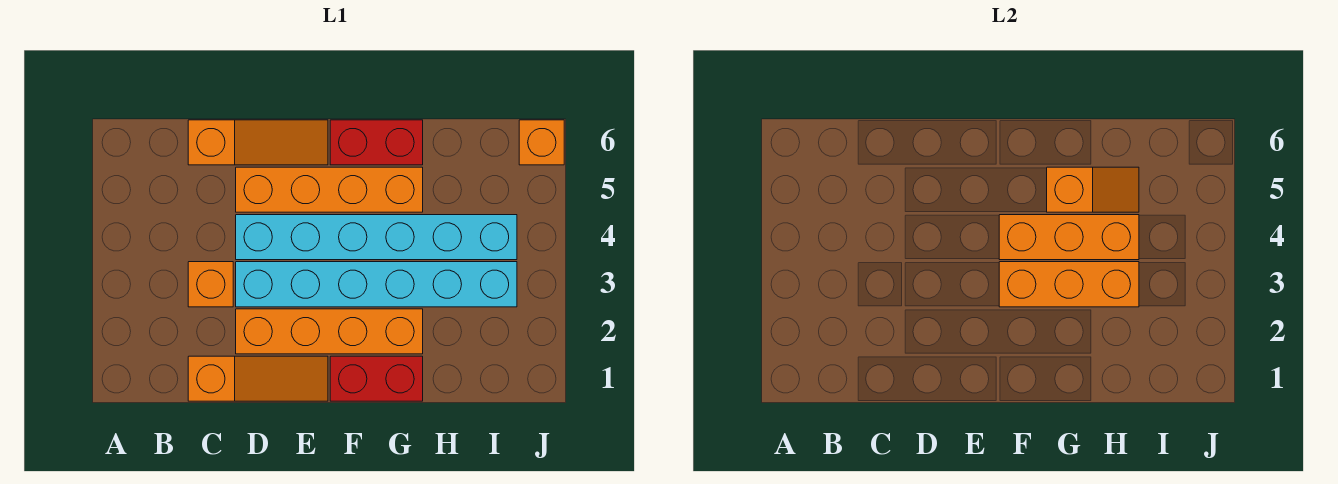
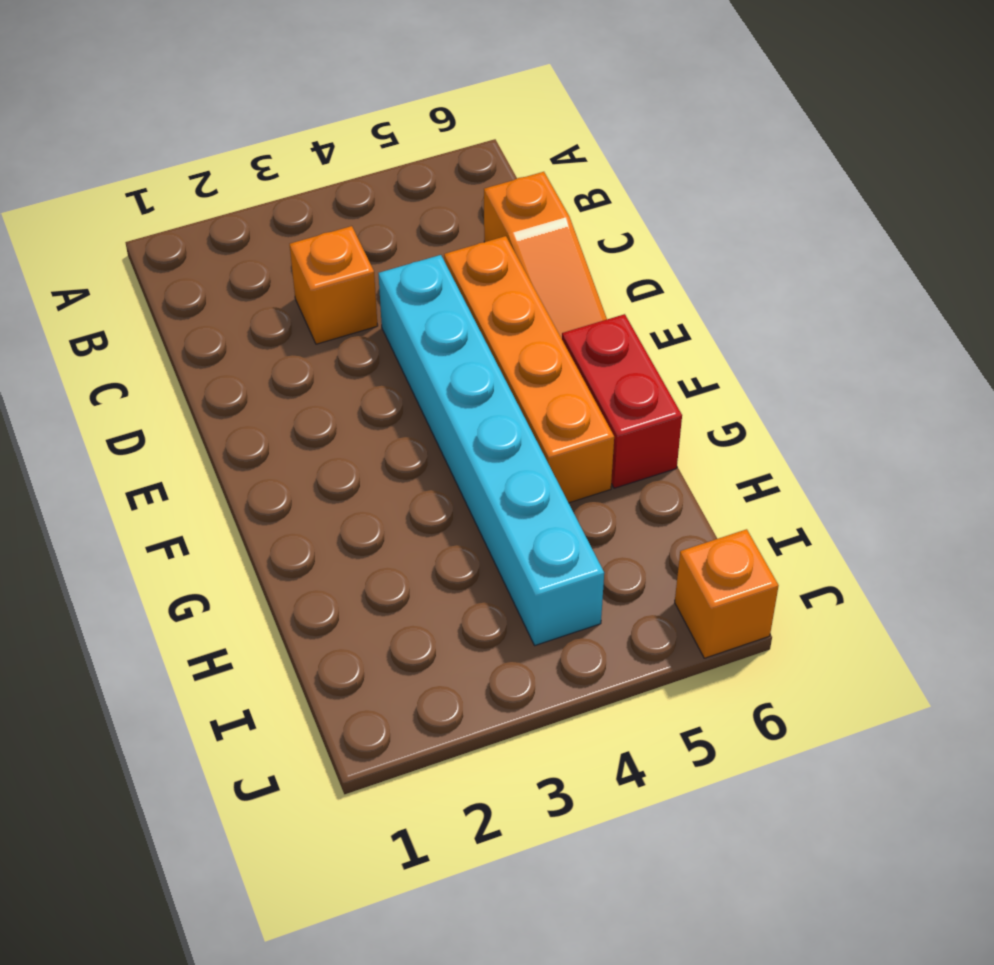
none -> orange slope C1:E1 level 1 top C
none -> orange brick D2:G2 level 1
none -> cyan brick D3:I3 level 1

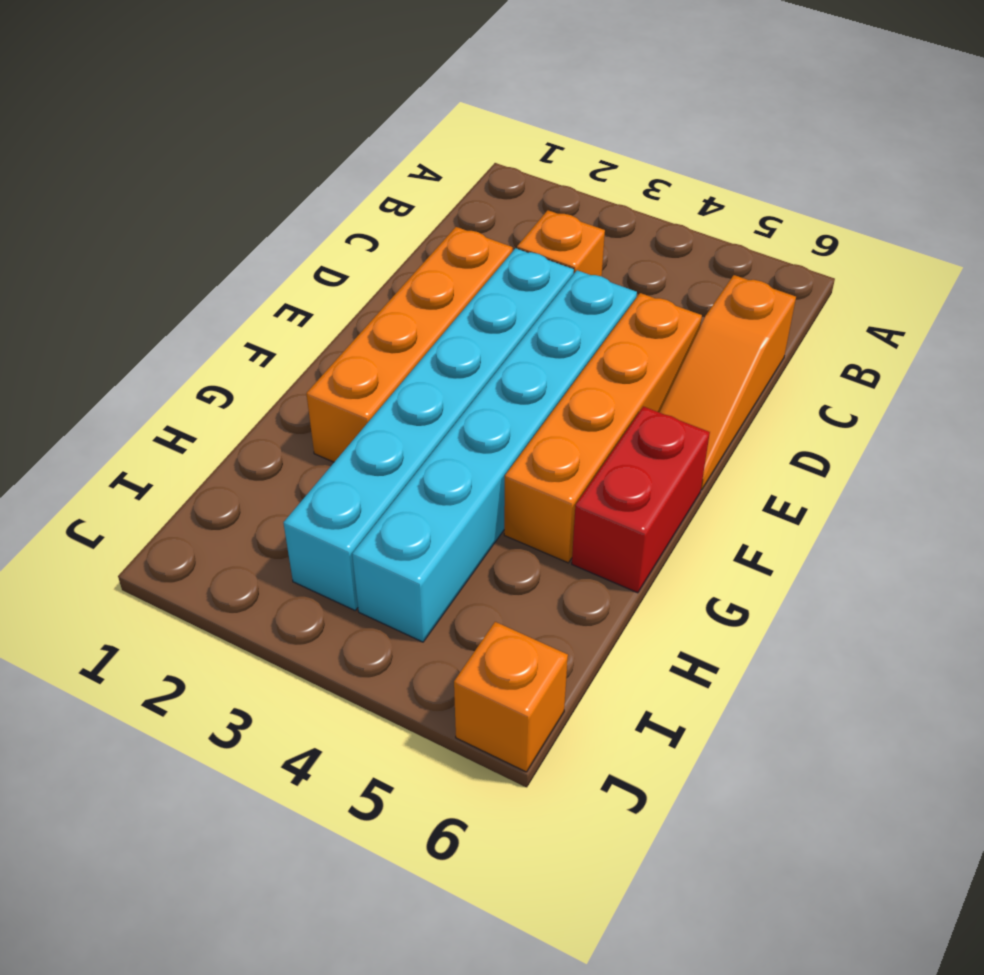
none -> orange slope C1:E1 level 1 top C
none -> red brick F1:G1 level 1
none -> orange brick F3:H3 level 2

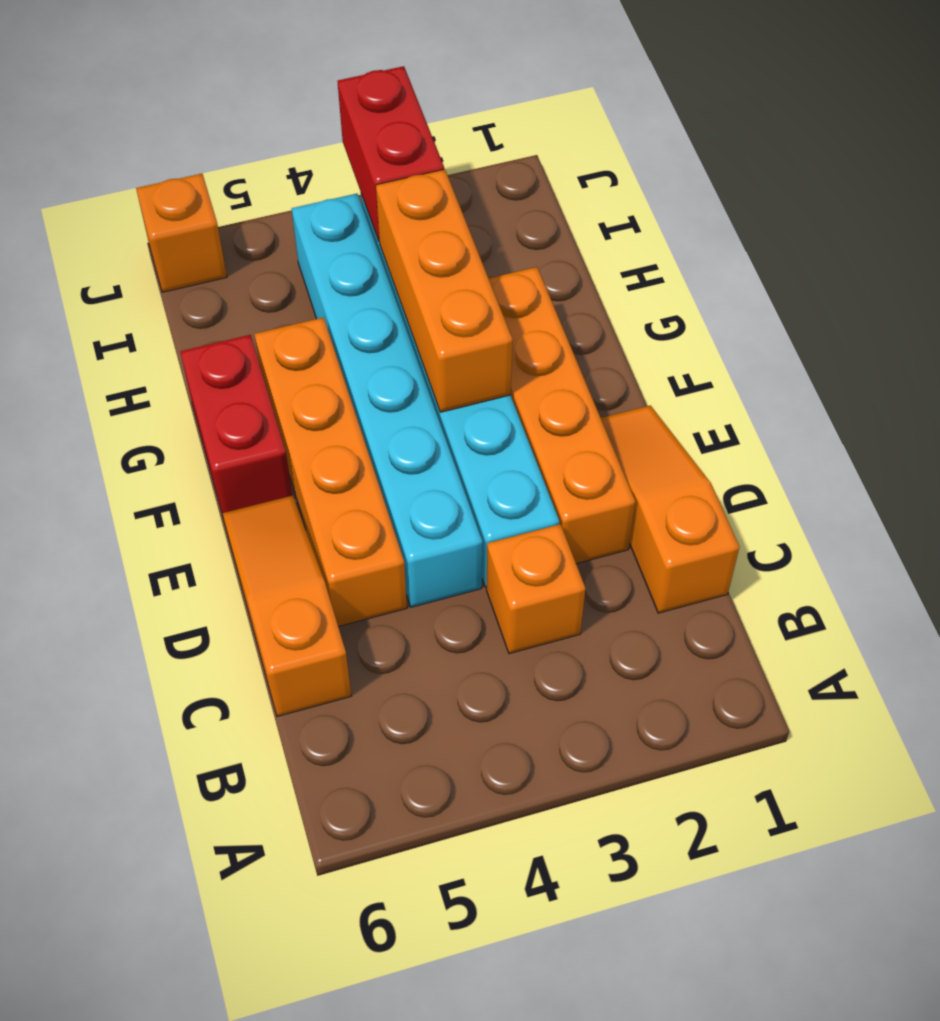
red brick I3:J3 level 2 -> red brick F1:G1 level 1
none -> orange brick F4:H4 level 2
none -> orange slope G5:H5 level 2 top G

